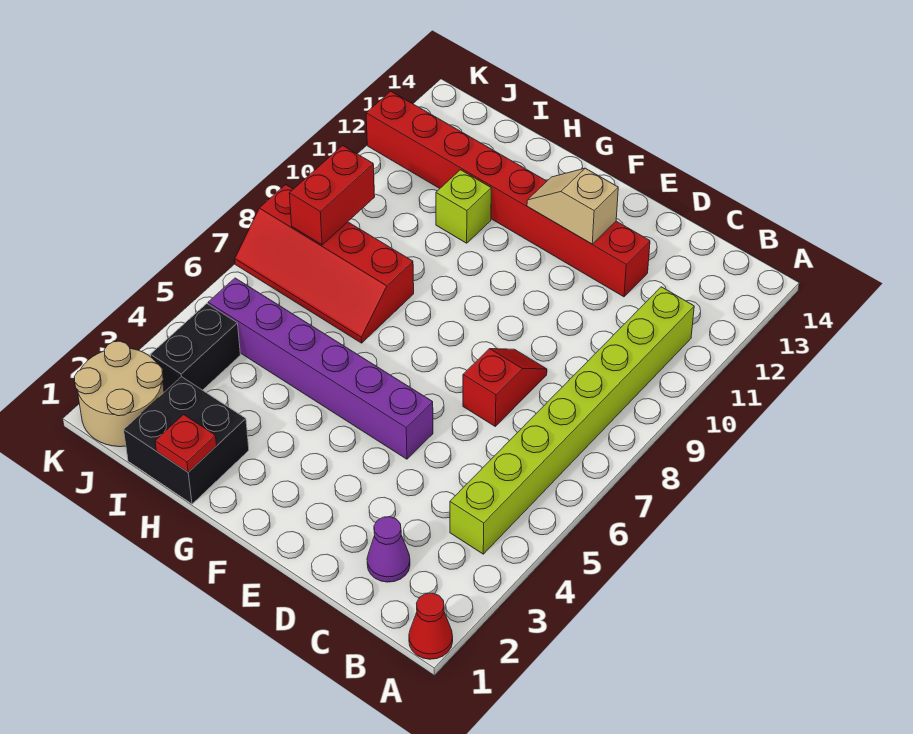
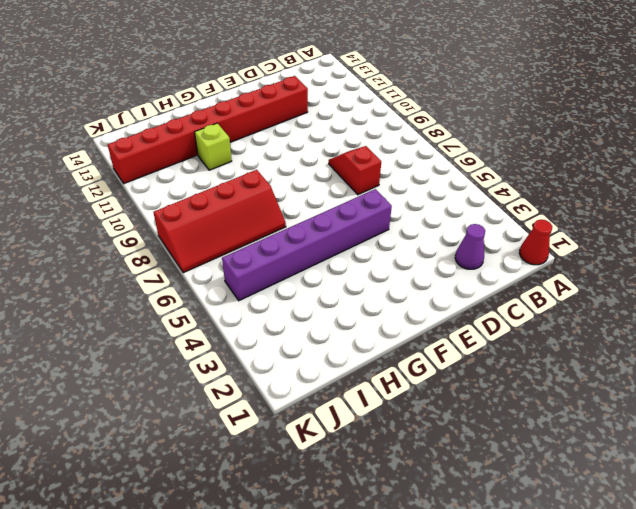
none -> lime brick B4:B11 level 1
none -> black brick H1:I2 level 1
none -> tan round brick J1:K2 level 1

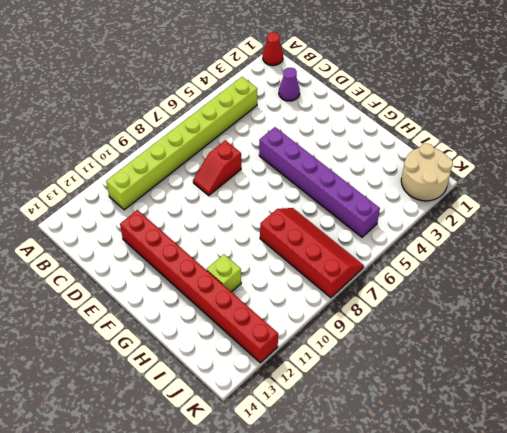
none -> black brick H1:I2 level 1
none -> black brick J3:J4 level 1
none -> tan slope E12:F12 level 2 top E

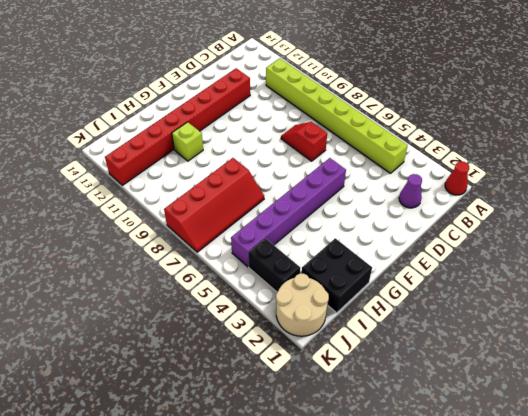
none -> tan slope E12:F12 level 2 top E
none -> red plate H1 level 2
none -> red brick J8:J9 level 2

